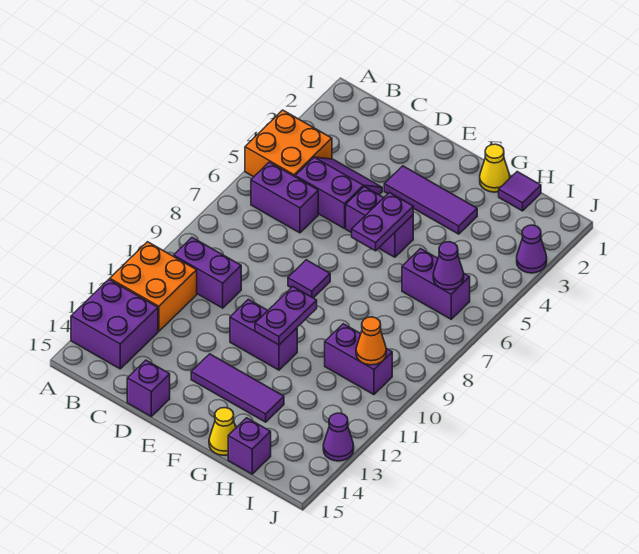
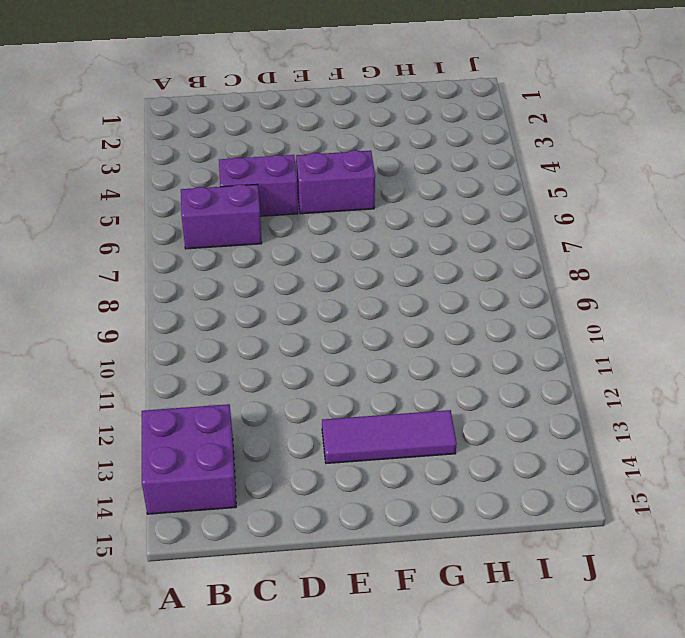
none -> orange brick A4:B5 level 1
none -> orange brick A11:B12 level 1
none -> purple brick B10:C10 level 1

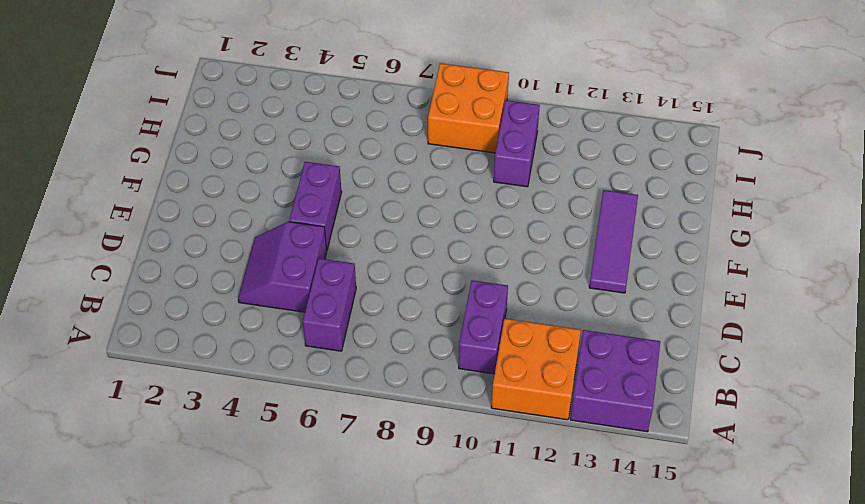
orange brick I8:J9 level 1 -> orange brick A4:B5 level 1
none -> purple brick D15 level 1
none -> purple tile E3:G3 level 1
none -> purple tile E8 level 1

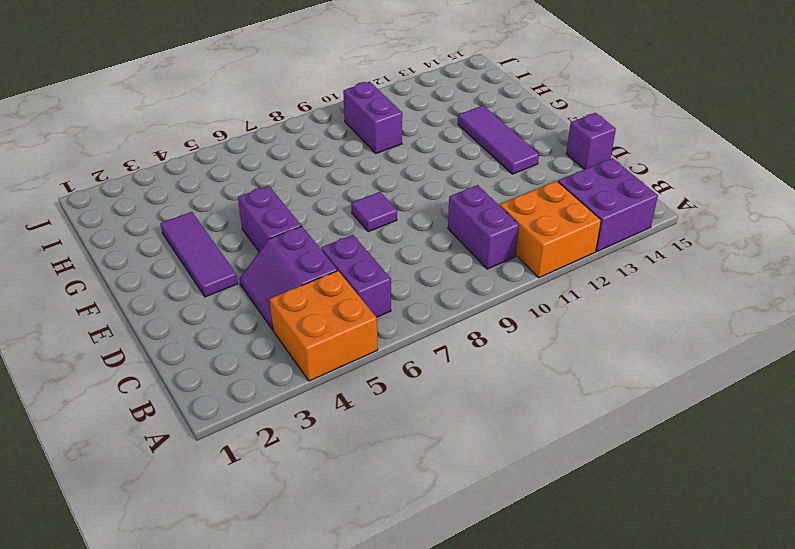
none -> purple brick E11:F11 level 1
none -> yellow cone G1 level 1
none -> yellow cone G15 level 1

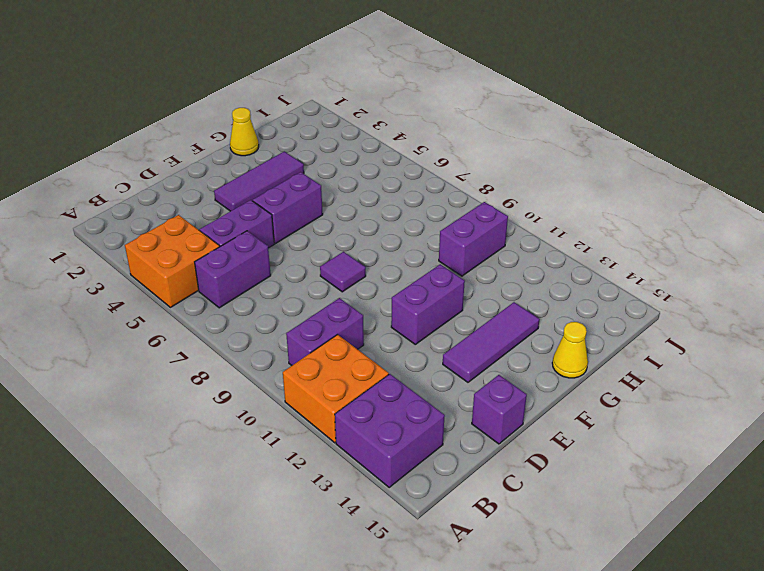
none -> purple tile H1 level 1
none -> purple brick H6:I6 level 1
none -> purple brick H15 level 1

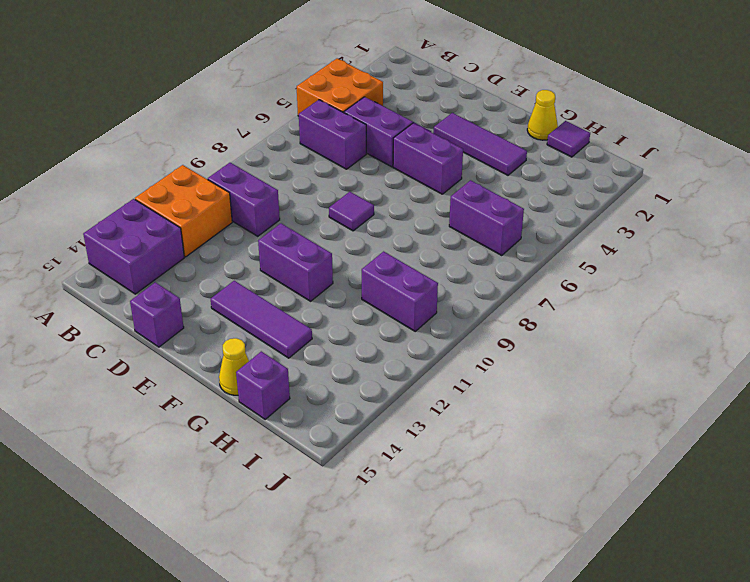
none -> purple cone J3 level 1
none -> purple cone J13 level 1
none -> purple plate F5:F6 level 2

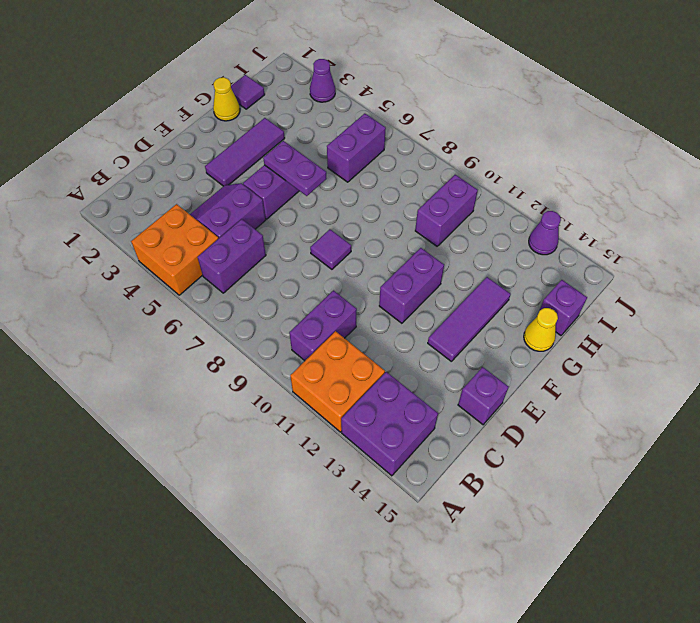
none -> purple plate F10:F11 level 2
none -> purple cone I6 level 2
none -> orange cone I10 level 2

